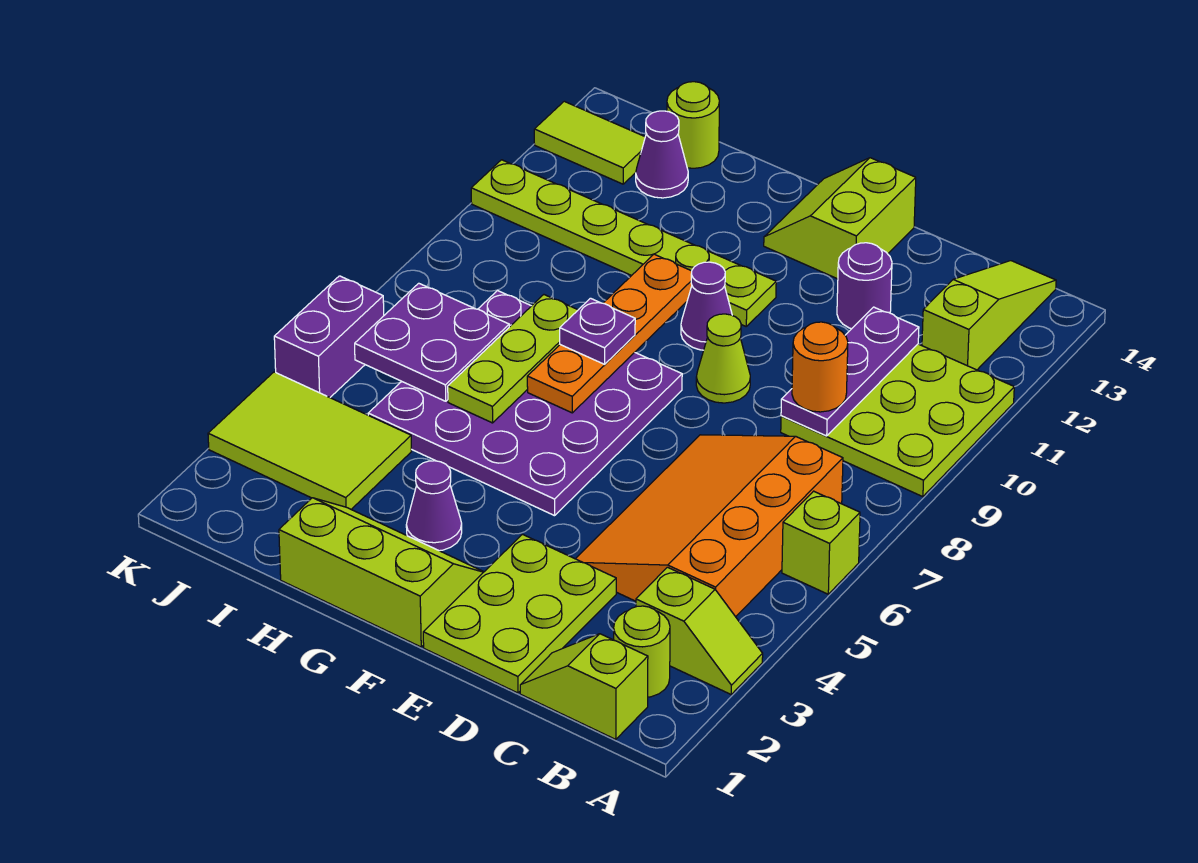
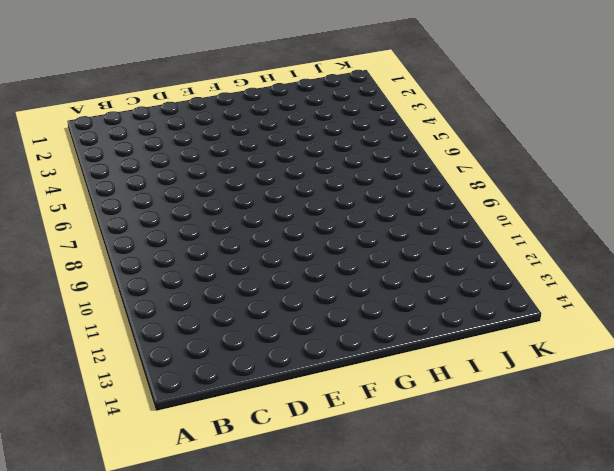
none -> lime slope A3:B3 level 1 top B
none -> lime brick A6 level 1
none -> lime plate A9:C11 level 1

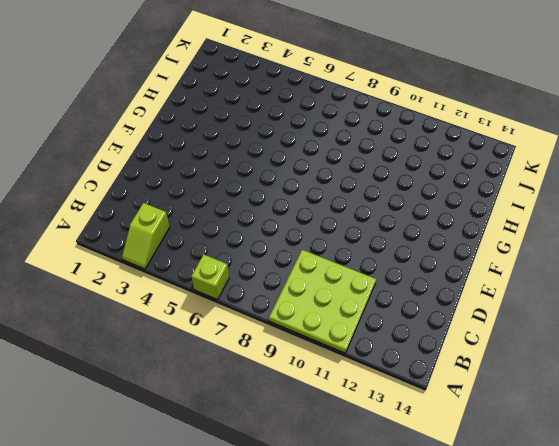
none -> lime slope B1:C1 level 1 top B
none -> lime round brick B2 level 1
none -> orange slope B4:D7 level 1 top B

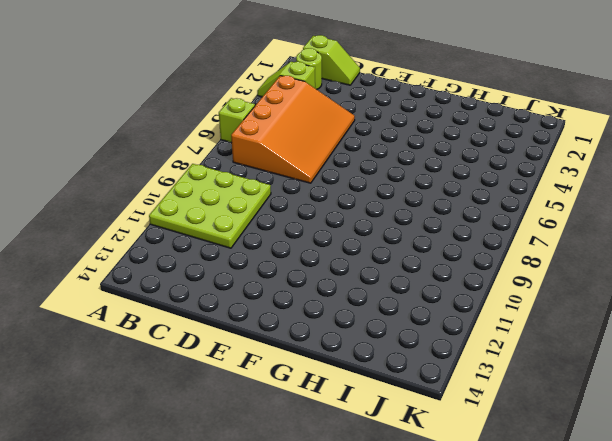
none -> lime slope B12:B14 level 1 top 12
none -> lime plate D1:E3 level 1
none -> purple round brick D12 level 1

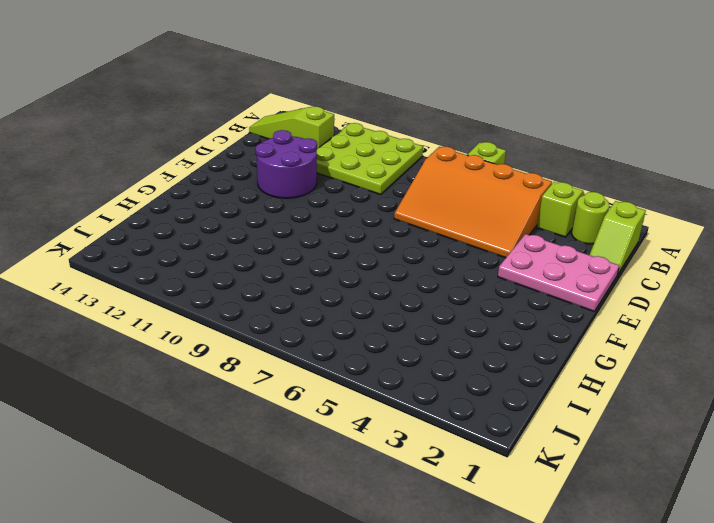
pink plate D1:E3 level 1 -> lime plate D1:E3 level 1
purple round brick D11:E12 level 1 -> purple round brick D12 level 1
none -> lime cone E9 level 1
none -> lime slope E13:F14 level 1 top E
none -> lime slope F1:H2 level 1 top 1

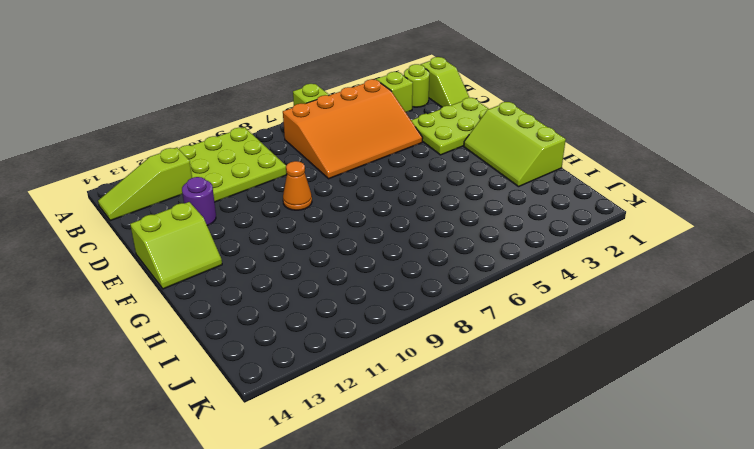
orange cone E9 level 1 -> lime cone E9 level 1
none -> purple plate F5:I8 level 1
none -> purple cone F10 level 1
none -> lime plate F11:K11 level 1

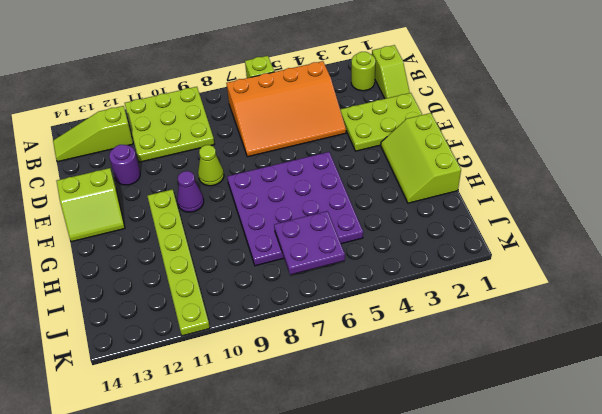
none -> lime slope A3:B3 level 1 top B
none -> purple cone G3 level 1
none -> lime tile I3:K4 level 1

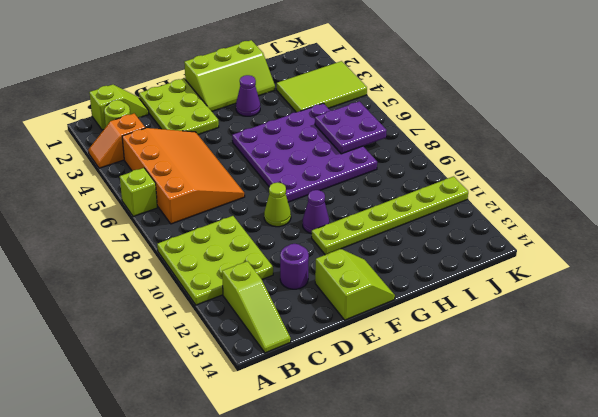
orange slope A3:B3 level 1 top B -> lime slope A3:B3 level 1 top B
none -> purple cone I13 level 1
none -> lime round brick I14 level 1
none -> lime tile J13:K13 level 1

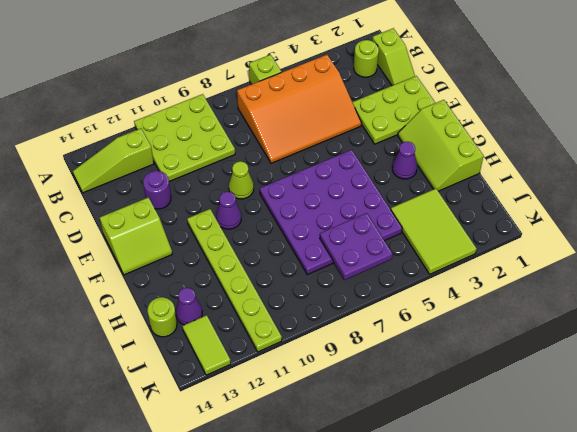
none -> lime slope A3:B3 level 1 top B
none -> purple brick K5:K6 level 1
none -> purple plate C9:C11 level 2

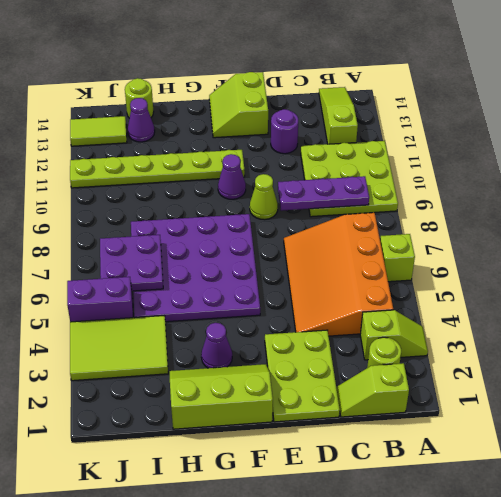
purple plate B9:D9 level 2 -> purple plate C9:C11 level 2
purple brick J5:K5 level 1 -> purple brick K5:K6 level 1
none -> orange plate G7:G10 level 2
none -> lime plate H6:H8 level 2
none -> orange round brick C9 level 3

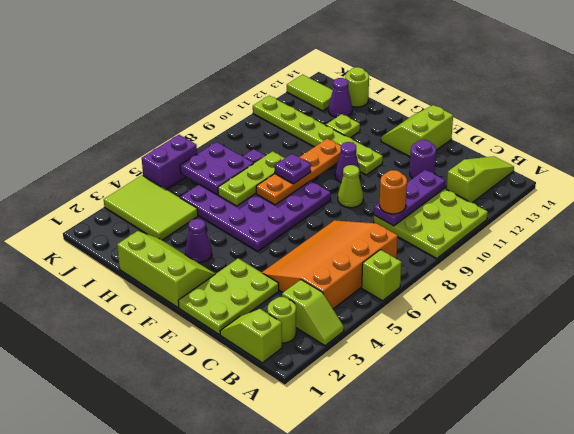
lime plate H12 level 1 -> none

